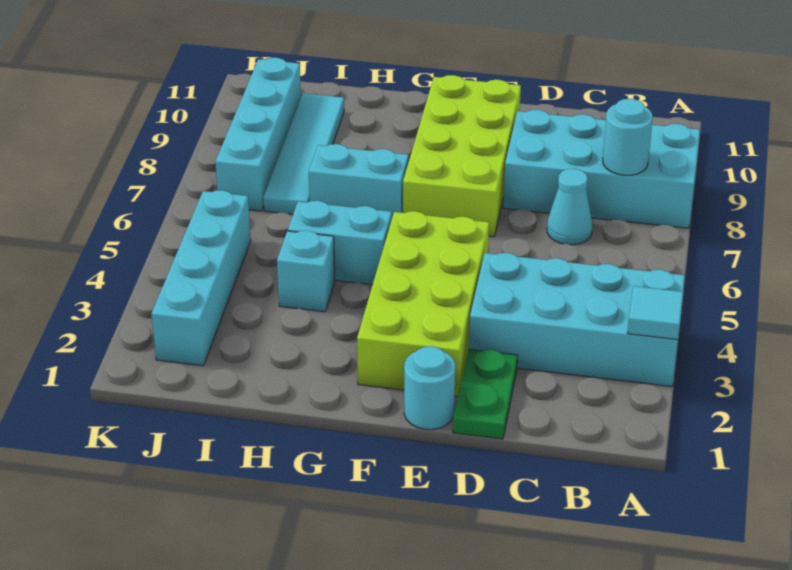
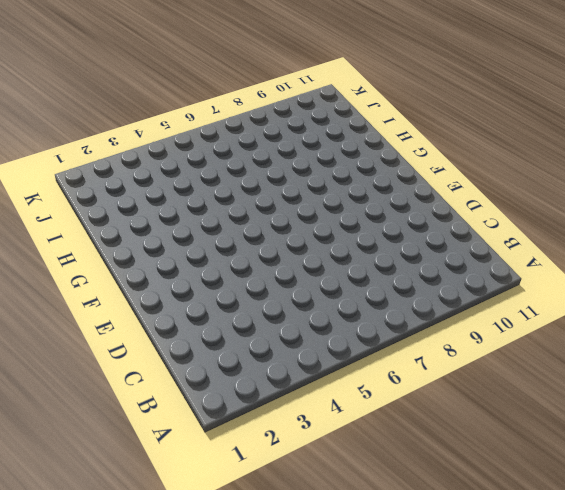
none -> cyan brick A3:D4 level 1
none -> cyan brick A8:D9 level 1
none -> cyan cone C7 level 1

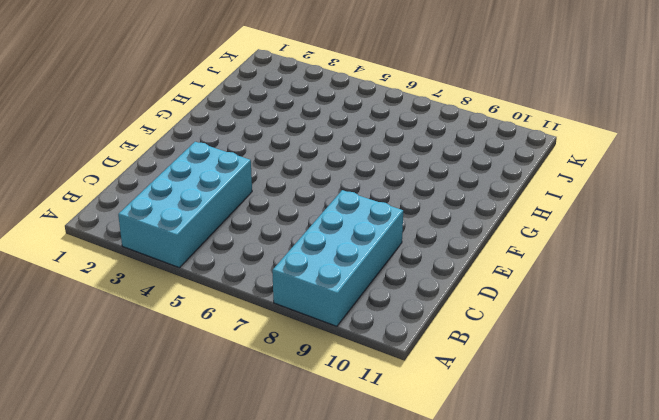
none -> cyan cone C7 level 1
none -> green plate D1:D2 level 1
none -> cyan round brick E1 level 1

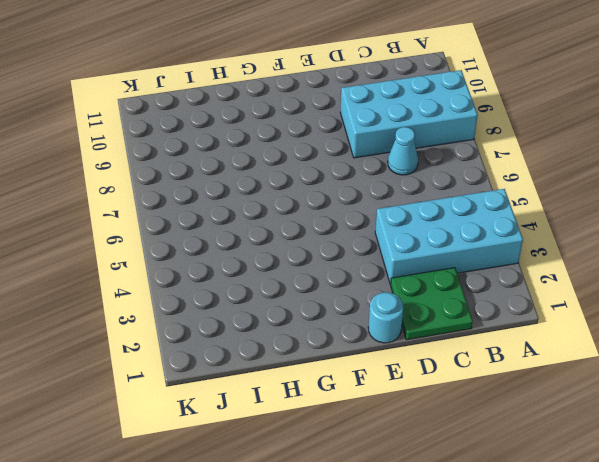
green plate C1:D2 level 1 -> green plate D1:D2 level 1
none -> lime brick E2:F5 level 1
none -> lime brick E7:F10 level 1
none -> cyan brick G5:H5 level 1

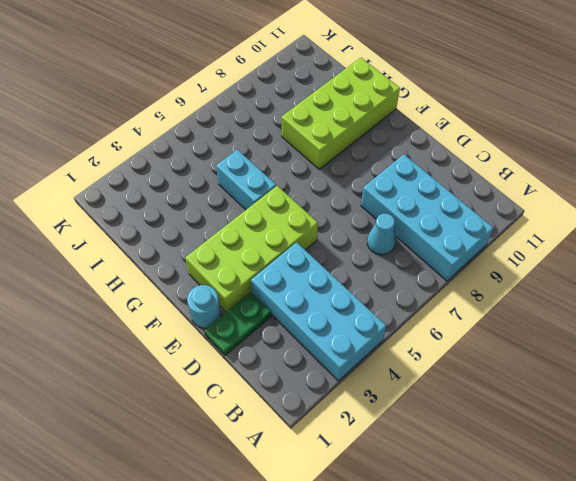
lime brick G8:H11 level 1 -> lime brick E7:F10 level 1
none -> cyan brick G7:H7 level 1
none -> cyan brick H4 level 1
none -> cyan tile I7:I10 level 1

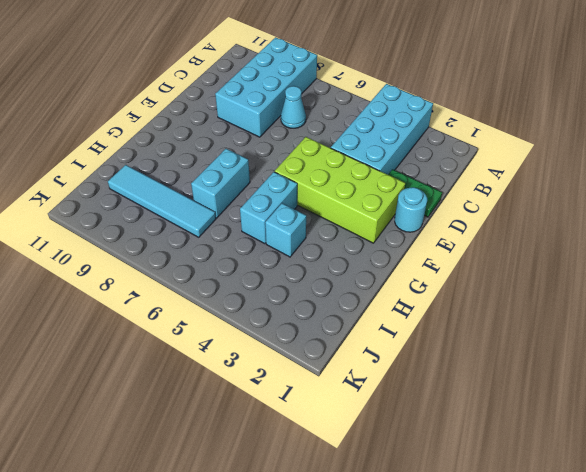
none -> lime brick E7:F10 level 1
none -> cyan brick J2:J5 level 1
none -> cyan brick J7:J10 level 1

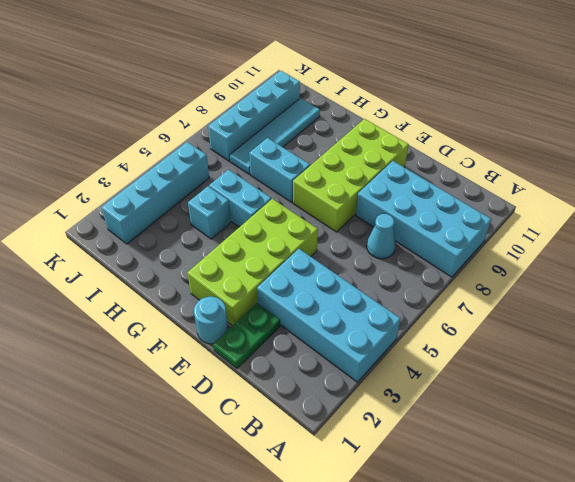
none -> cyan tile A3 level 2
none -> cyan round brick B8 level 2

